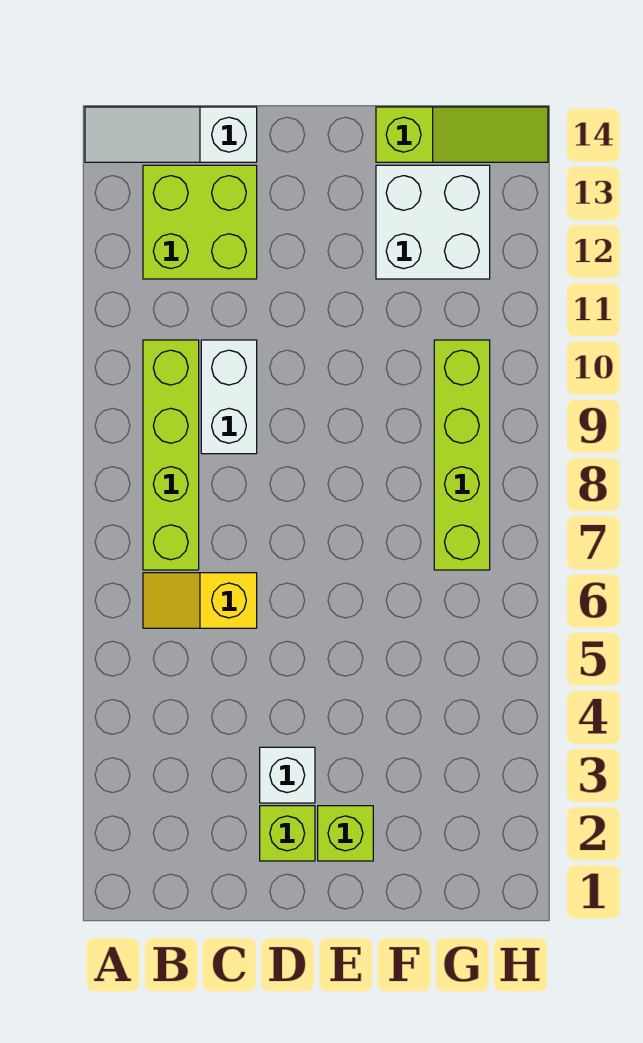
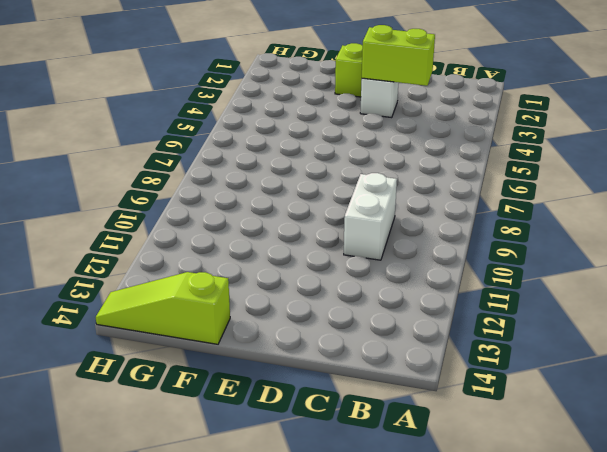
lime brick C3:D3 level 2 -> none
none -> white slope A14:C14 level 1 top C
none -> yellow slope B6:C6 level 1 top C

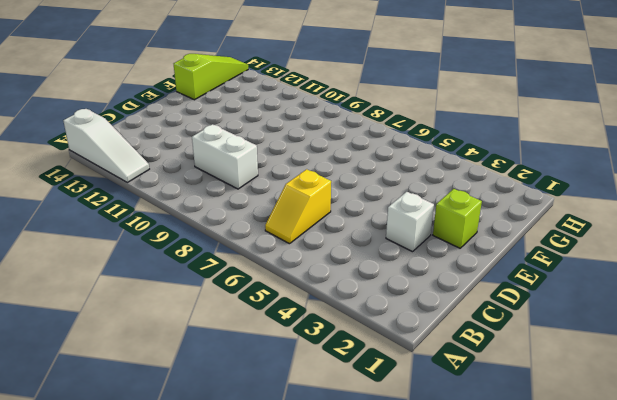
white slope A12:A14 level 1 top 14 -> white slope A14:C14 level 1 top C
none -> lime brick B7:B10 level 1
none -> lime brick B12:C13 level 1

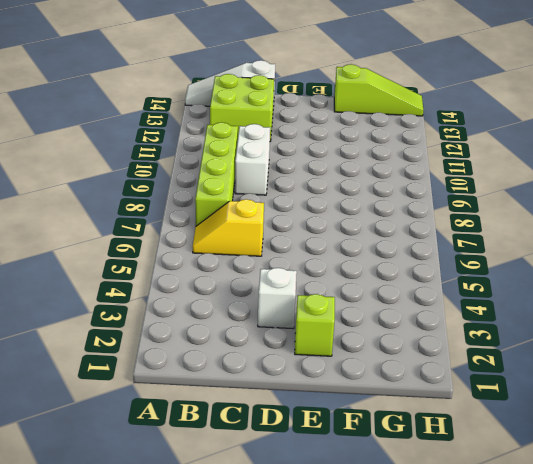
none -> lime brick D2 level 1
none -> white brick F12:G13 level 1

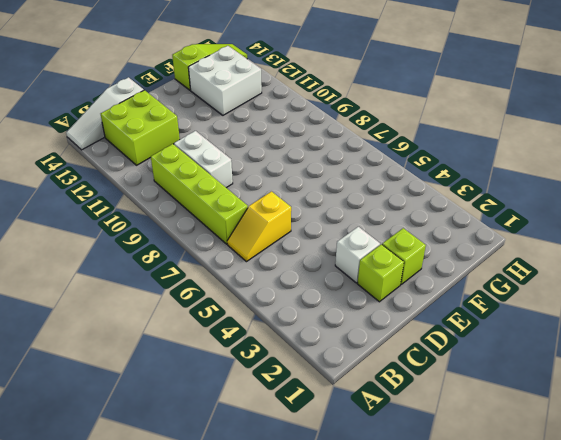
none -> lime brick G7:G10 level 1

